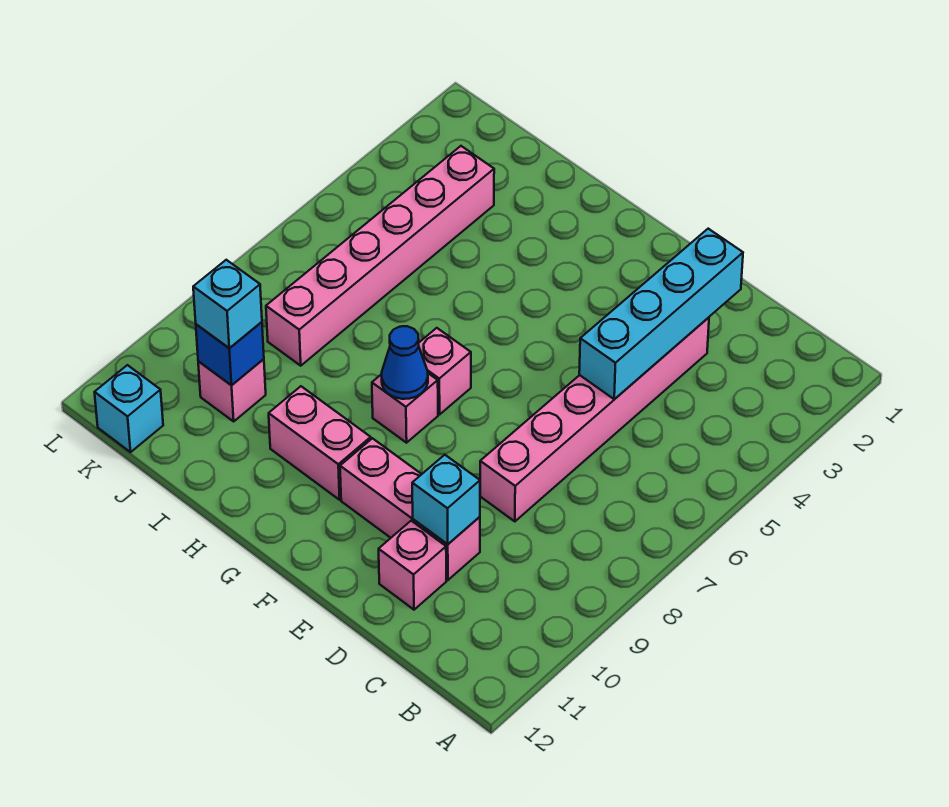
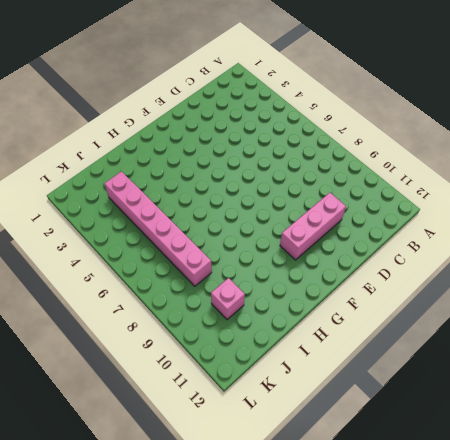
none -> pink brick D3:D8 level 1
none -> pink brick D11 level 1
none -> pink brick G7 level 1

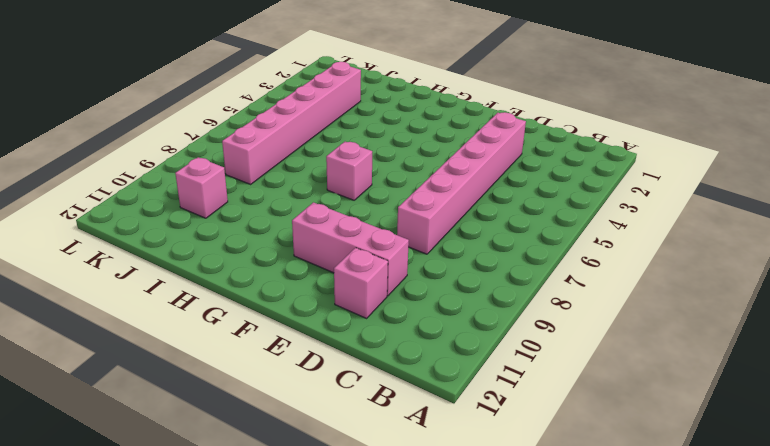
none -> pink brick G8 level 1
none -> pink brick G10:H10 level 1
none -> cyan brick K12 level 1

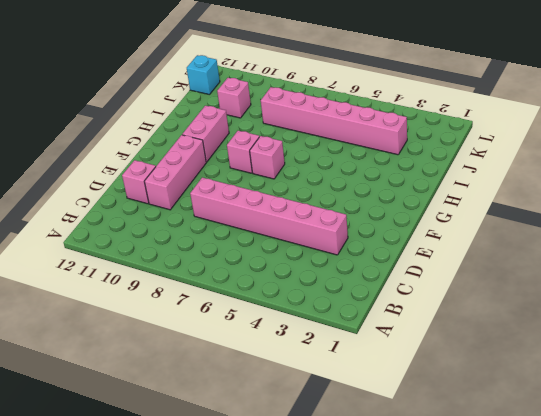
none -> cyan brick D2:D5 level 2
none -> cyan brick D10 level 2
none -> blue cone G8 level 2

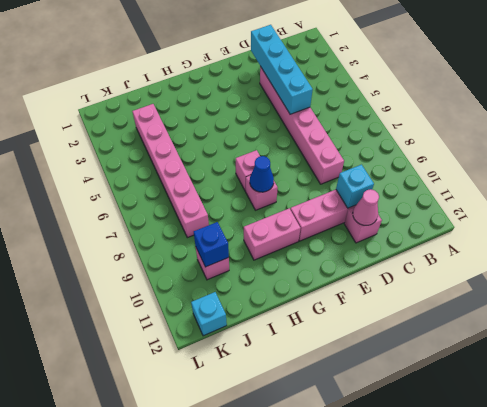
pink cone D11 level 2 -> none
none -> cyan brick J10 level 3

